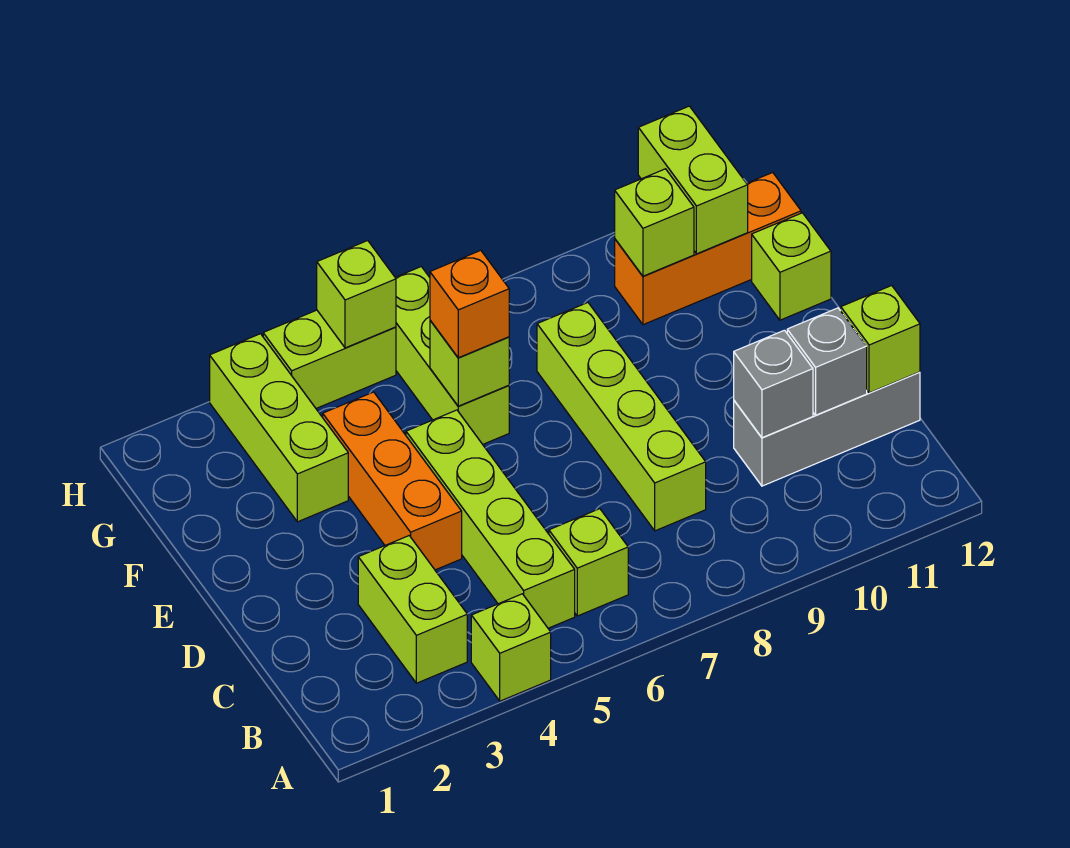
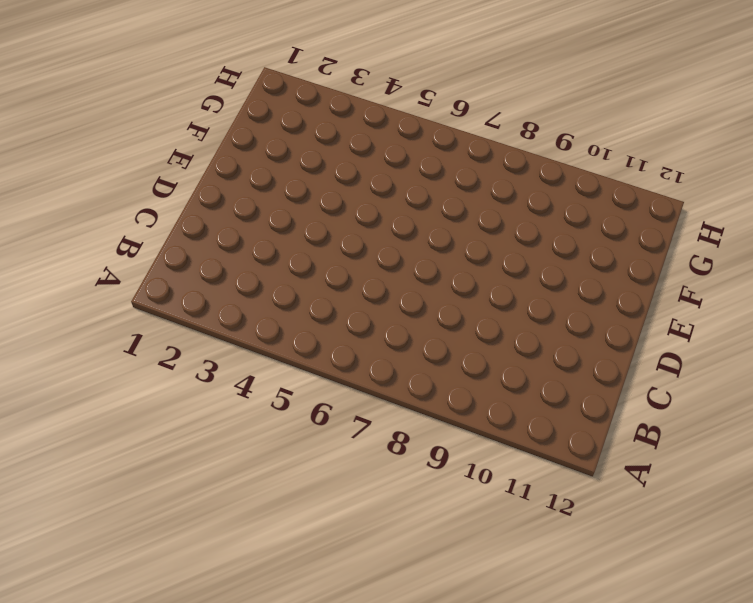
none -> lime brick A4 level 1
none -> lime brick B3:C3 level 1
none -> lime brick B5:E5 level 1

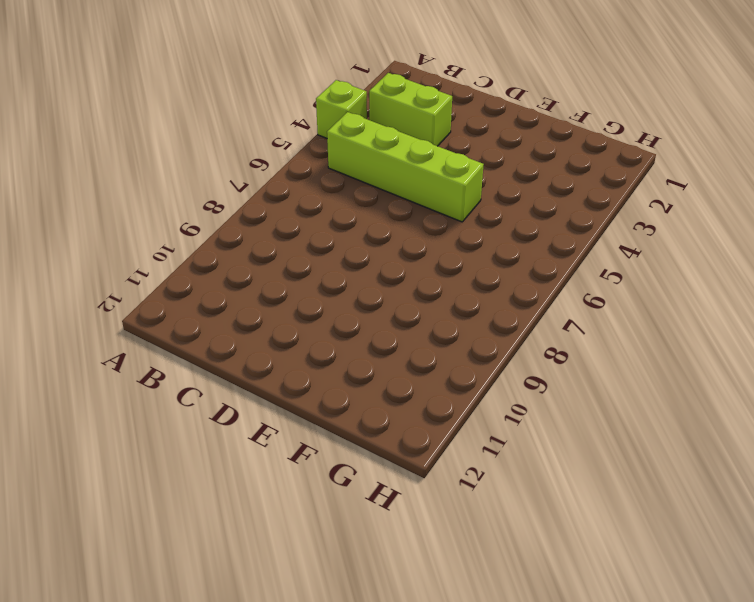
none -> lime brick B6 level 1
none -> lime brick C8:F8 level 1
none -> grey brick C10:C12 level 1

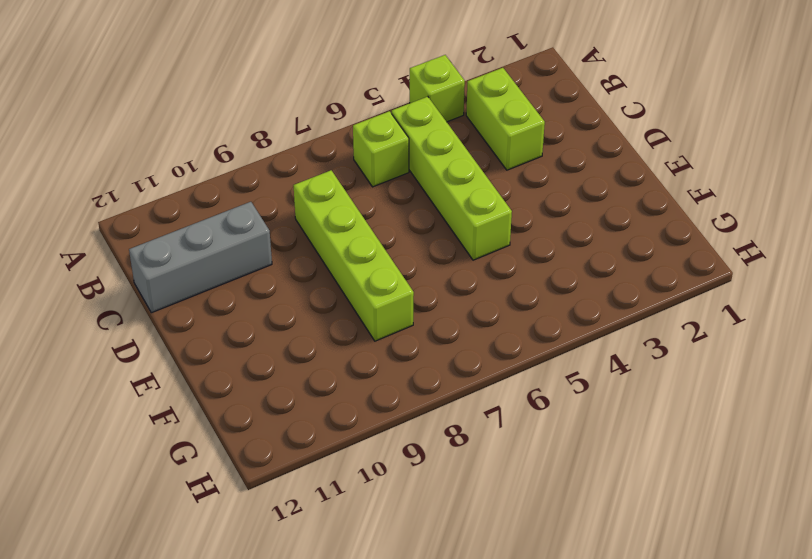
none -> orange brick D4:F4 level 1
none -> lime brick F3:H3 level 1
none -> lime brick F6:H6 level 1

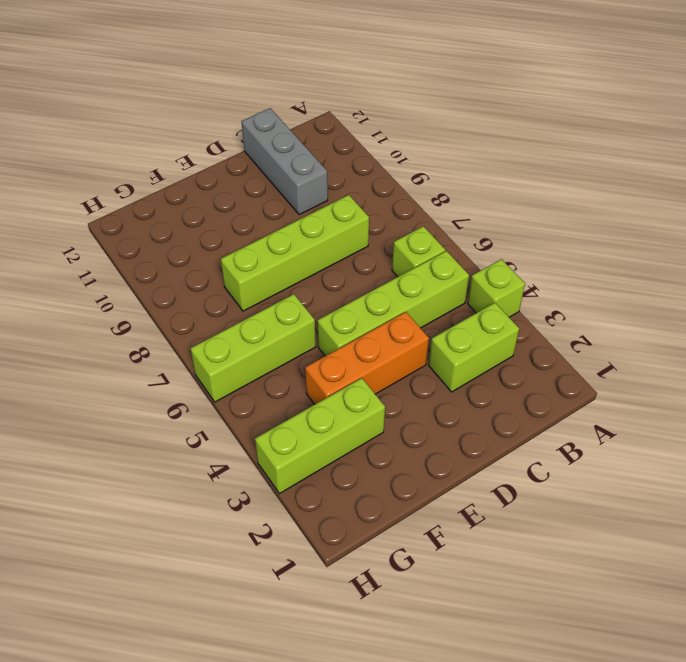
none -> lime brick F12 level 1
none -> orange brick G10:G12 level 1
none -> lime brick H4:H5 level 1

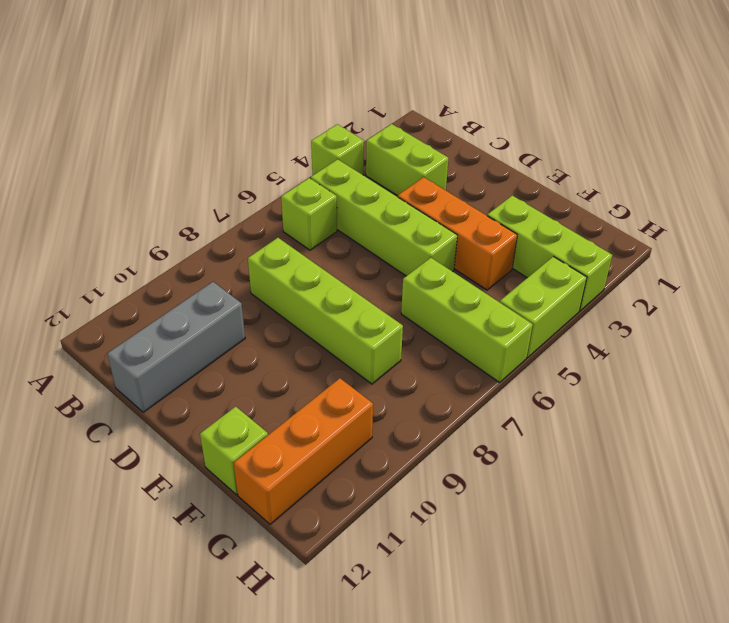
none -> grey brick C10 level 2
none -> grey brick C11 level 2
none -> lime brick C12 level 2

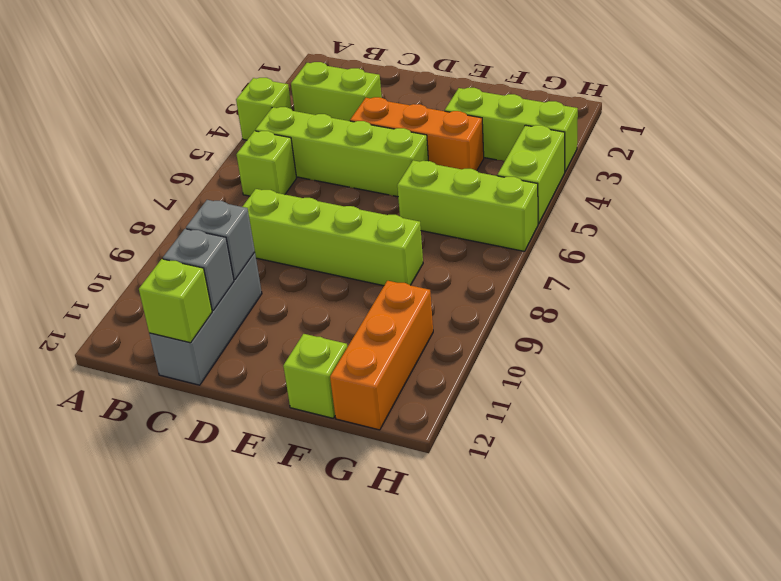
none -> lime brick F6 level 2
none -> lime brick G10 level 2
none -> lime brick G11:H11 level 2

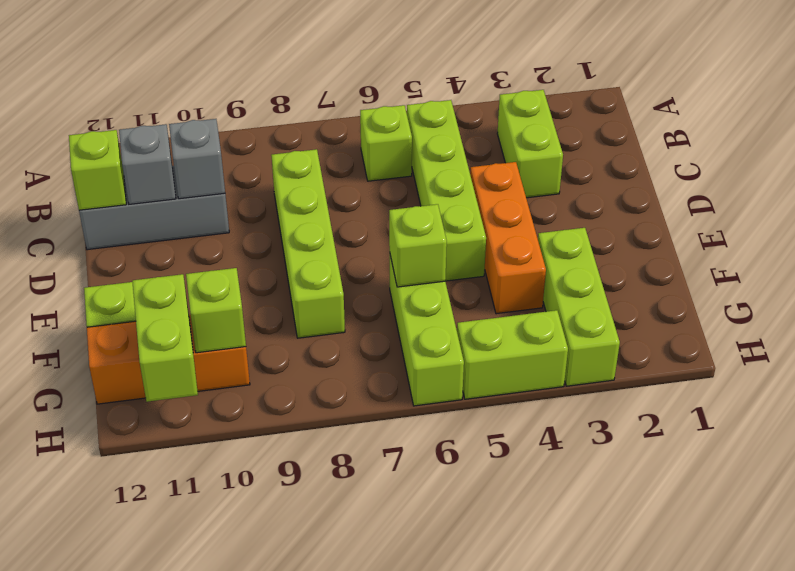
none -> lime brick A4 level 1
none -> lime brick H5 level 2
none -> orange brick F6 level 3

